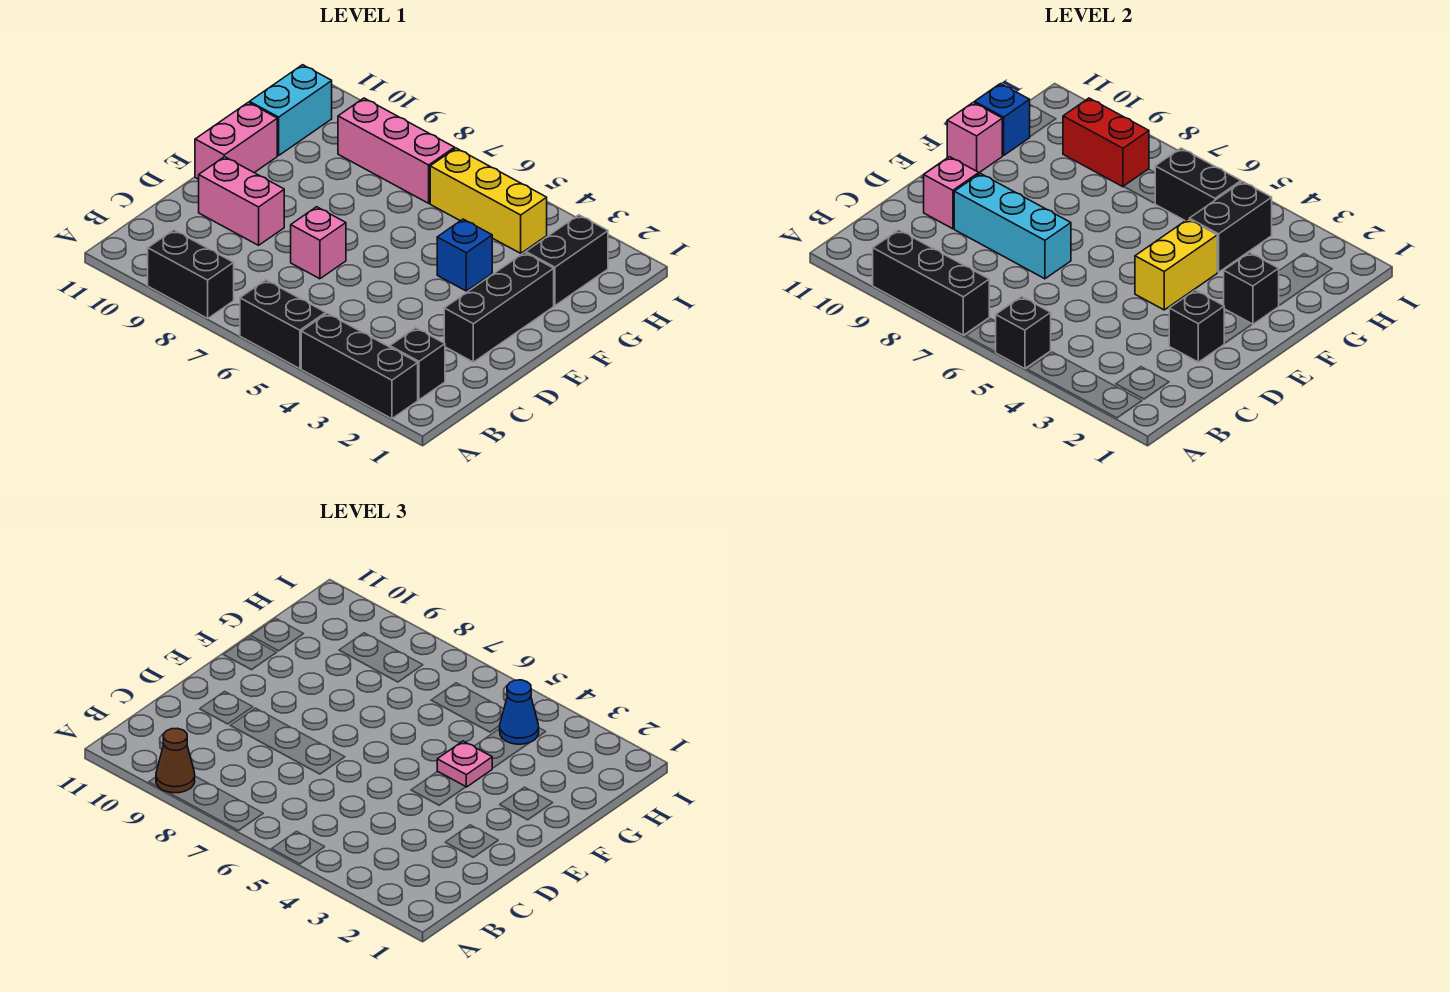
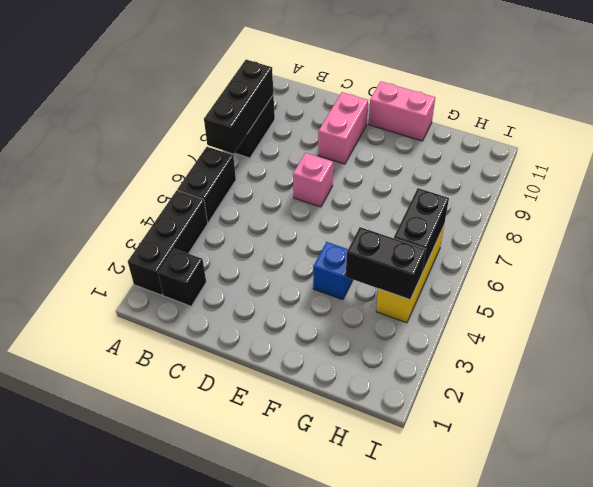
none -> black brick D2:F2 level 1
none -> black brick G2:H2 level 1
none -> cyan brick G11:H11 level 1

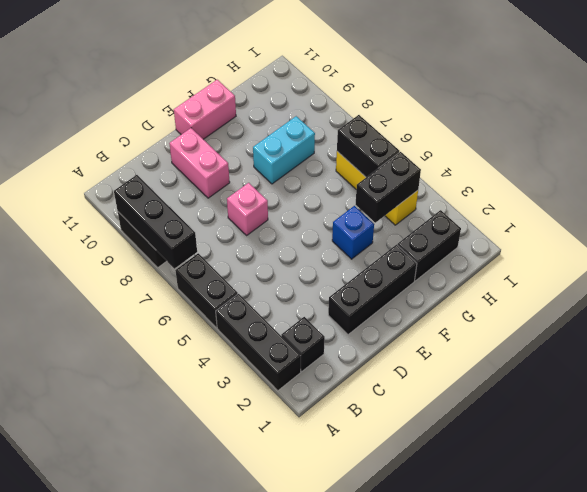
cyan brick F8:G8 level 1 -> cyan brick G11:H11 level 1
none -> pink brick H7:H9 level 1
none -> black brick A5 level 2
none -> black brick D2 level 2

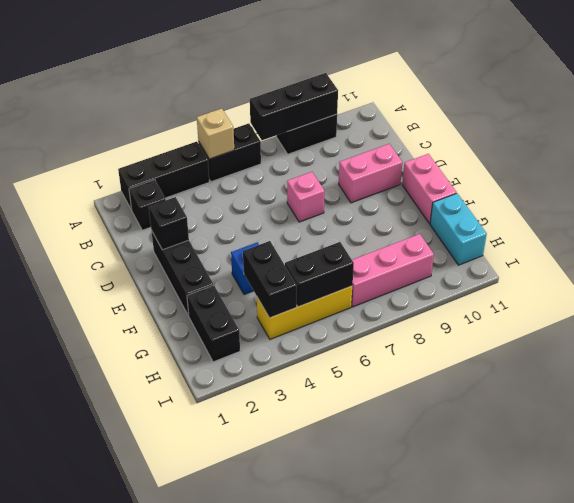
tan brick A5 level 2 -> black brick A5 level 2
none -> cyan brick D7:D9 level 2
none -> pink brick D10 level 2
none -> yellow brick E4:F4 level 2

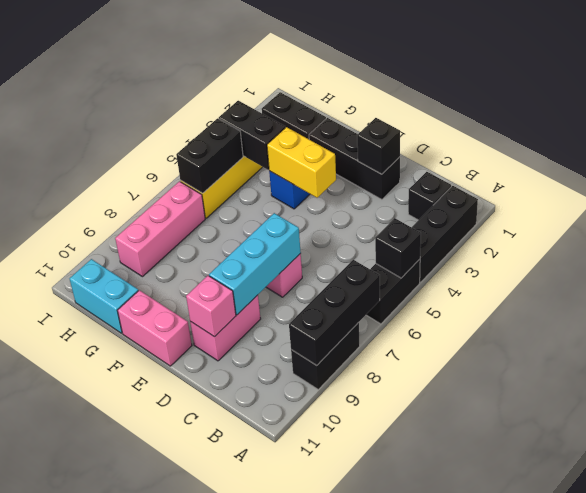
none -> black brick F2 level 2
none -> pink brick F11 level 2
none -> blue brick G11 level 2

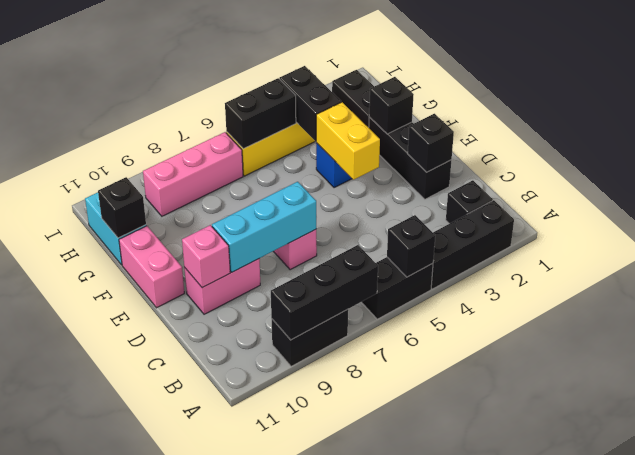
black brick G11 level 2 -> blue brick G11 level 2
none -> pink brick F11 level 2
none -> red brick H8:H9 level 2
none -> brown cone A9 level 3

